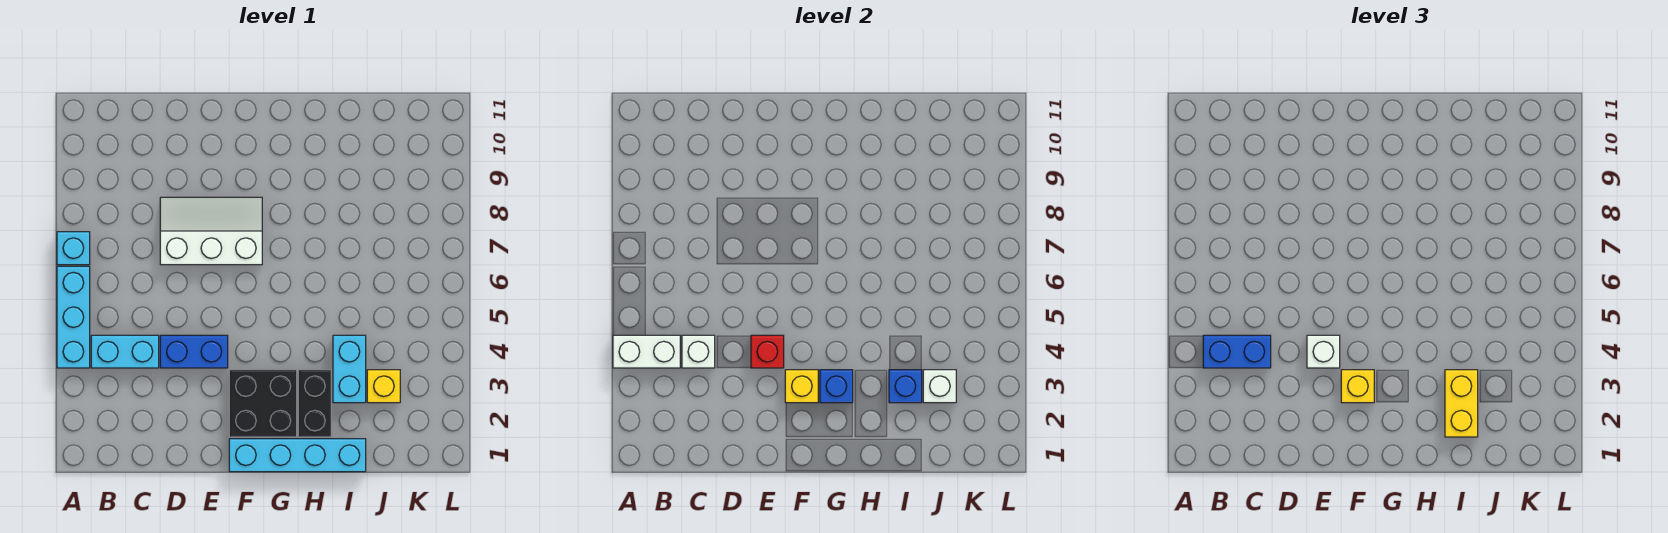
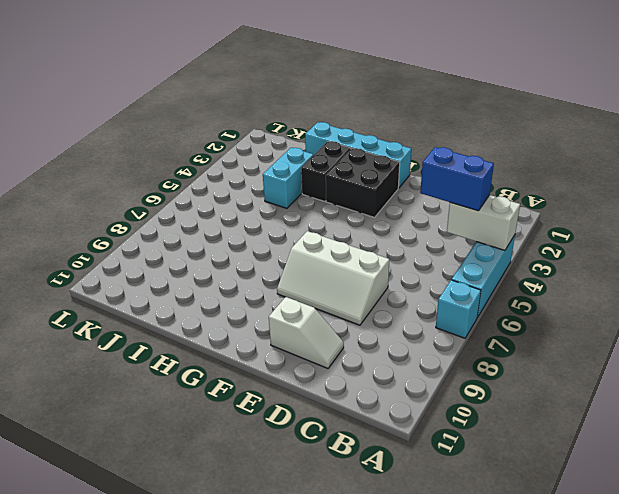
white slope D10:E10 level 1 top E -> none
none -> cyan brick B4:C4 level 1
none -> blue brick D4:E4 level 1
none -> yellow brick J3 level 1

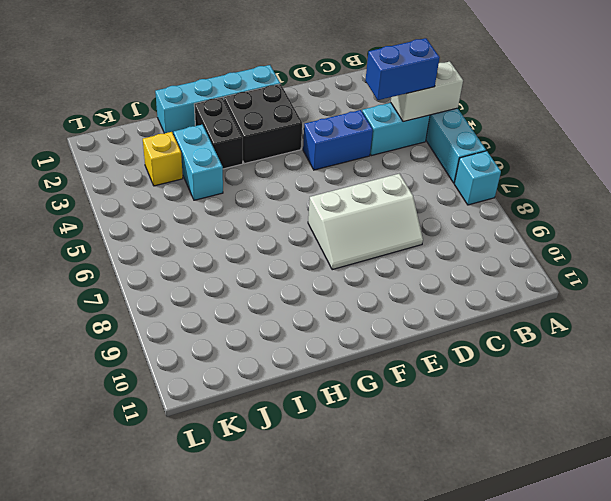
none -> white brick C4 level 2
none -> red brick E4 level 2
none -> yellow brick F3 level 2

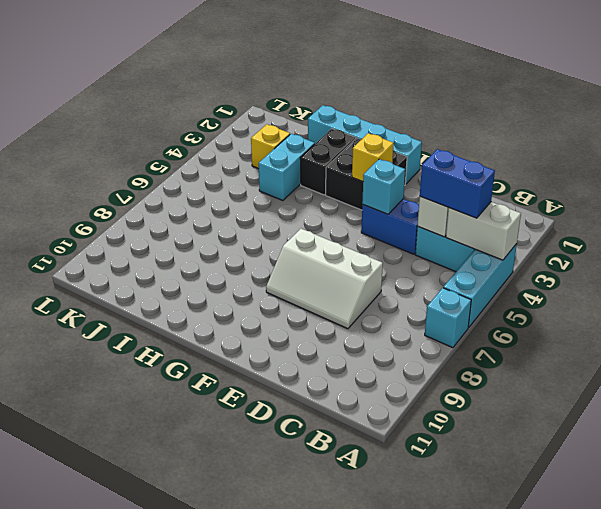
cyan brick E4 level 2 -> red brick E4 level 2
none -> blue brick G3 level 2
none -> blue brick I3 level 2
none -> white brick J3 level 2

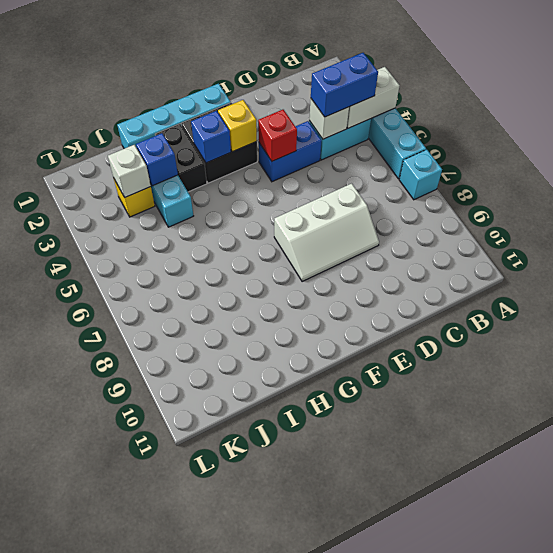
none -> white brick E4 level 3
none -> yellow brick F3 level 3
none -> yellow brick I2:I3 level 3

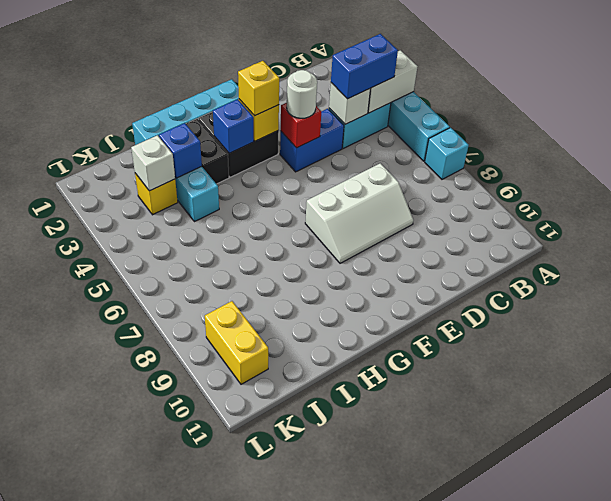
white round brick E4 level 3 -> white brick E4 level 3
yellow brick K9:K10 level 1 -> yellow brick I2:I3 level 3

